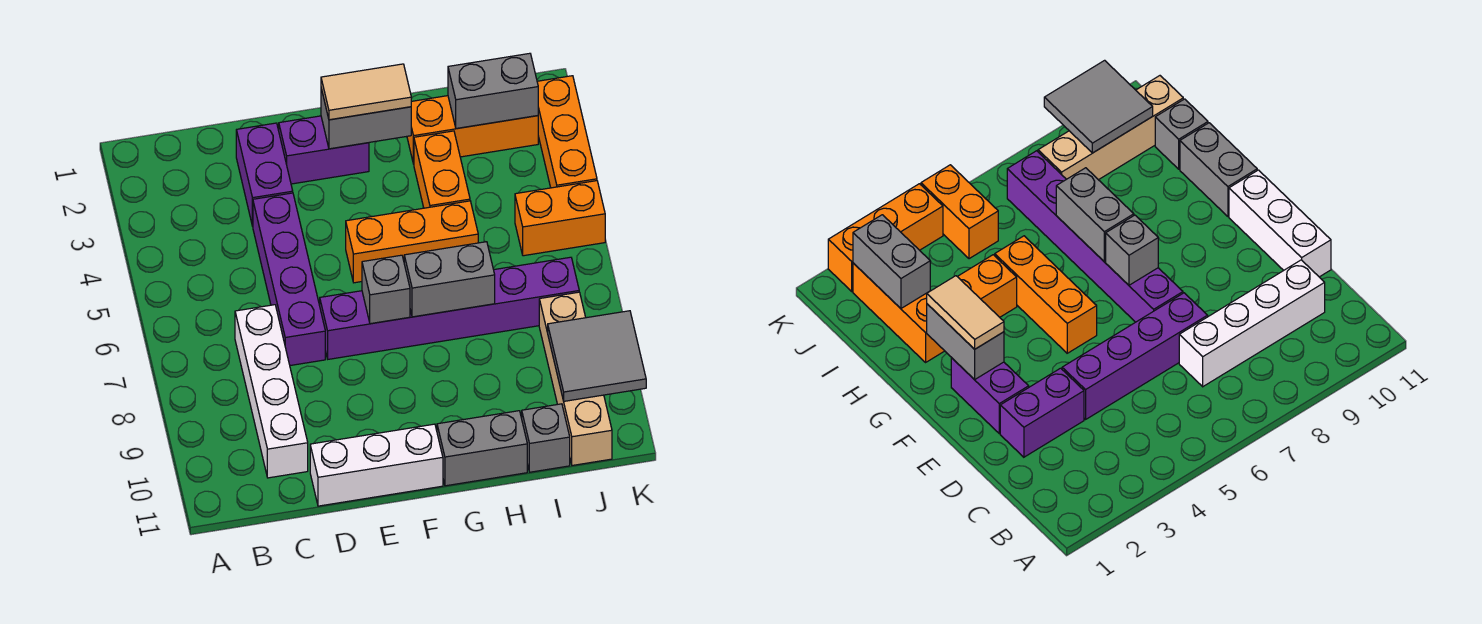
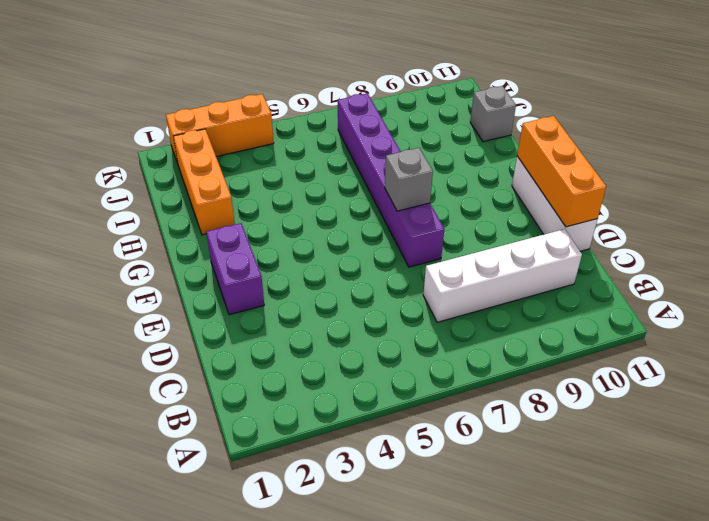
orange brick D11:F11 level 2 -> orange brick F5:H5 level 1
none -> purple brick D2:D3 level 1
none -> purple brick D4:D7 level 1
none -> grey brick G11:H11 level 1

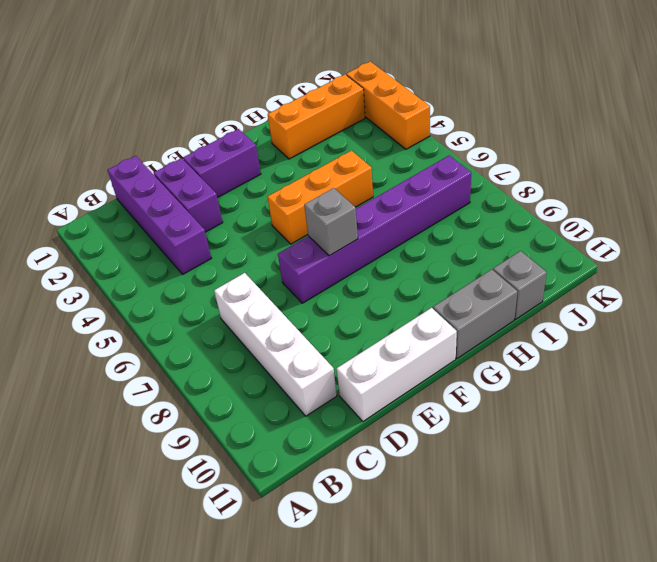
purple brick C1:C4 level 1 -> purple brick D4:D7 level 1
none -> orange brick H3:H4 level 1
none -> orange brick J5:K5 level 1
none -> tan brick J8:J11 level 1

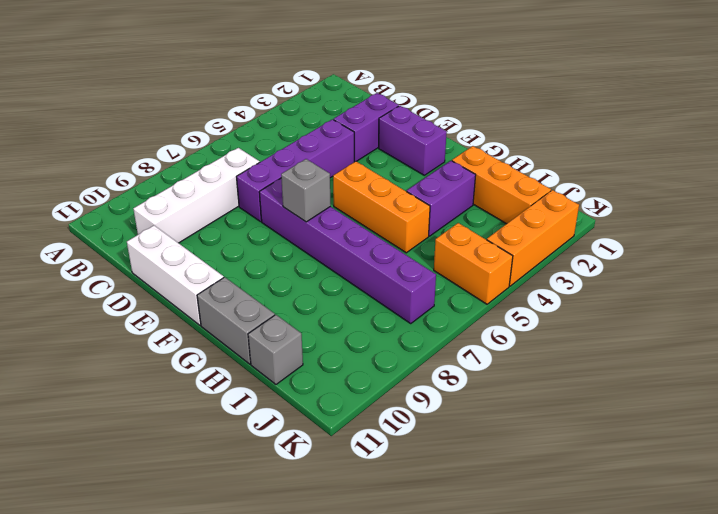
purple brick H3:H4 level 1 -> orange brick H3:H4 level 1
none -> tan brick J8:J11 level 1
none -> grey brick F2:G2 level 2
none -> grey brick G7:H7 level 2

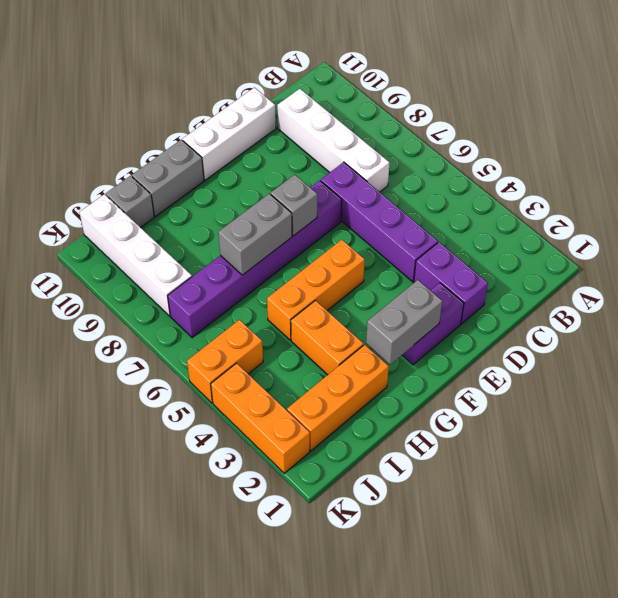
white brick J8:J11 level 1 -> tan brick J8:J11 level 1
none -> grey brick I2:J2 level 2
none -> grey tile J9:K10 level 2
none -> tan tile F2:G2 level 3

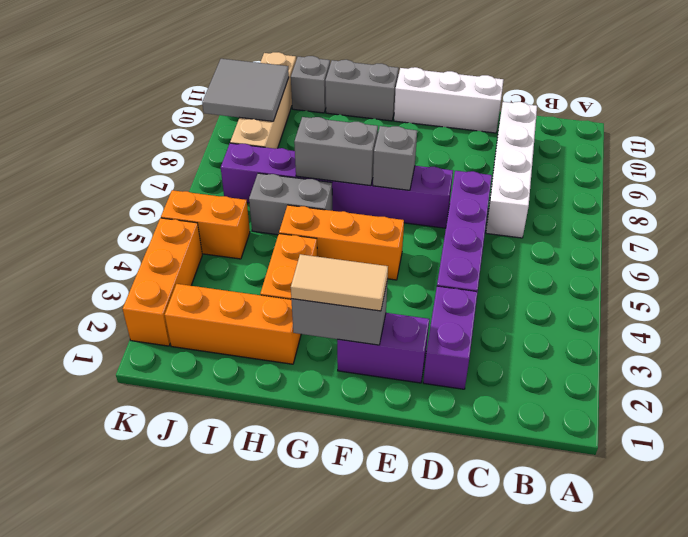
grey brick H6:I6 level 1 -> grey brick I2:J2 level 2

